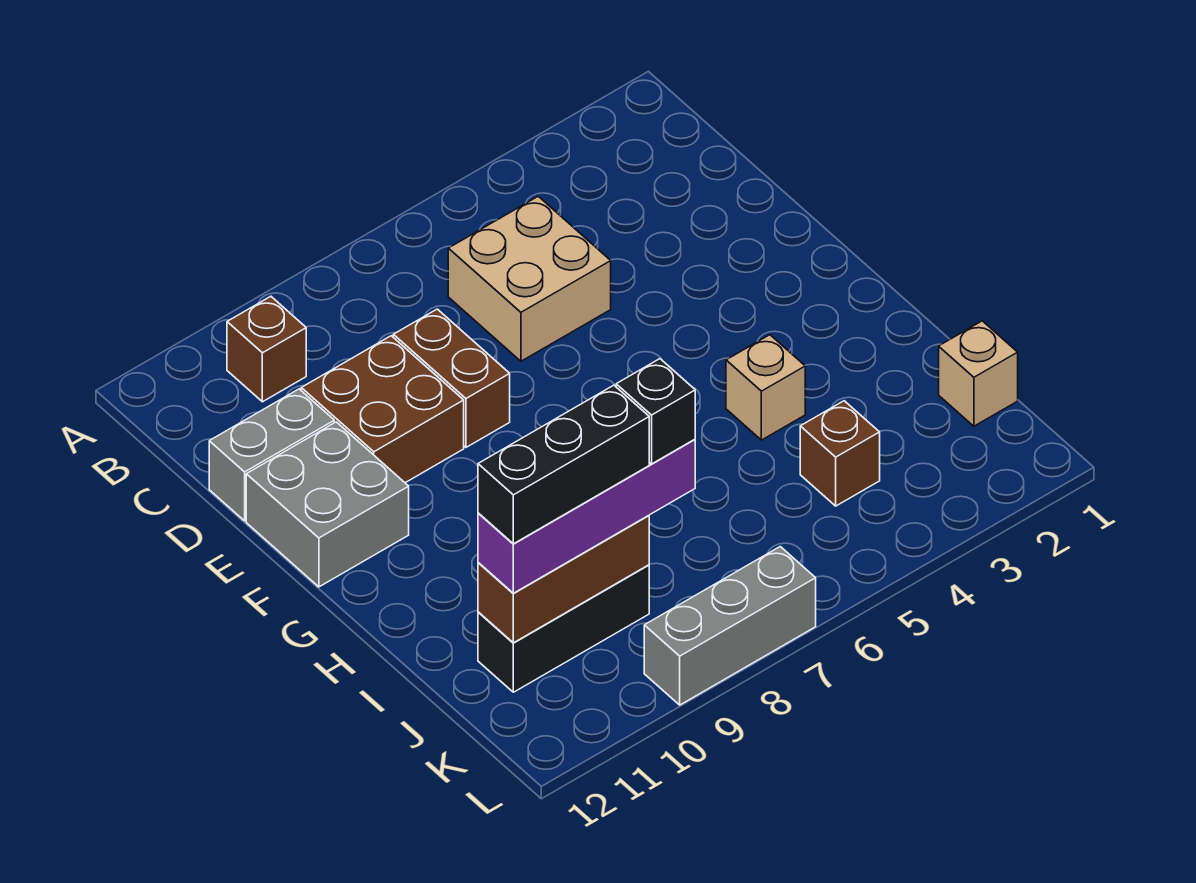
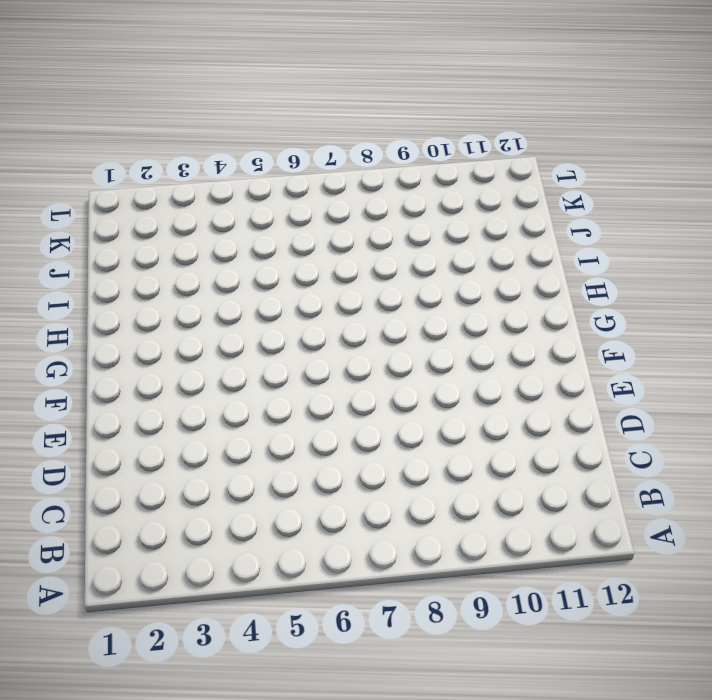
none -> brown brick B10 level 1
none -> tan brick C5:D6 level 1
none -> brown brick D8:E8 level 1

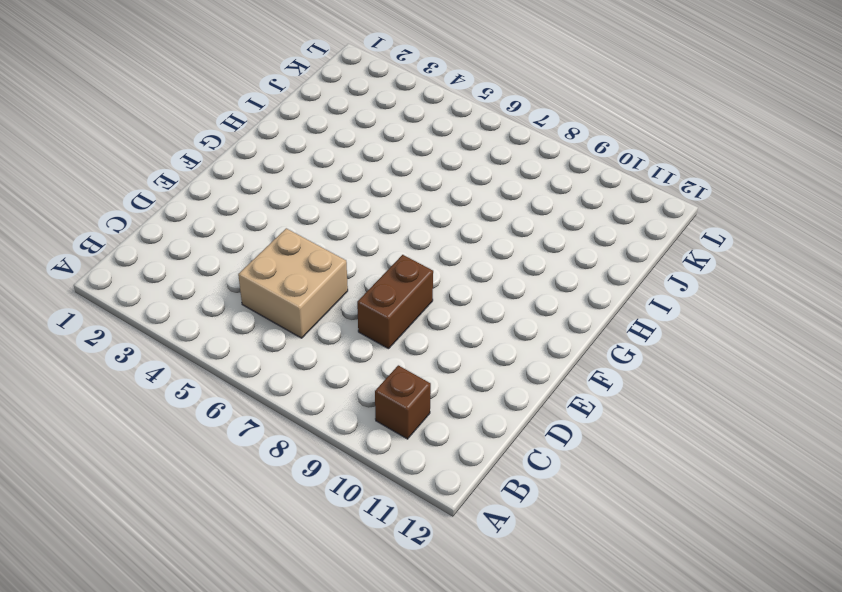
none -> brown brick D9:E10 level 1
none -> grey brick D11:D12 level 1
none -> grey brick E11:F12 level 1

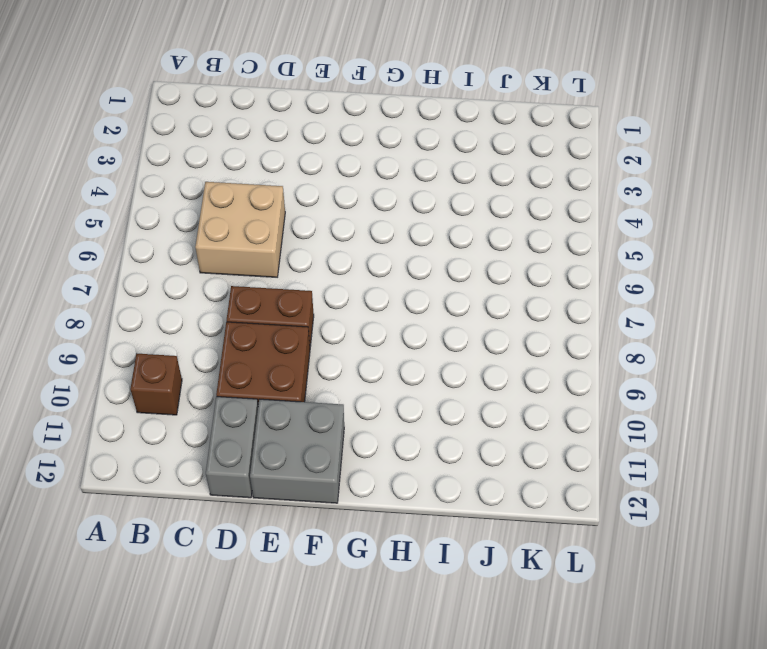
none -> tan brick H4 level 1
none -> tan brick J1 level 1
none -> brown brick J4 level 1

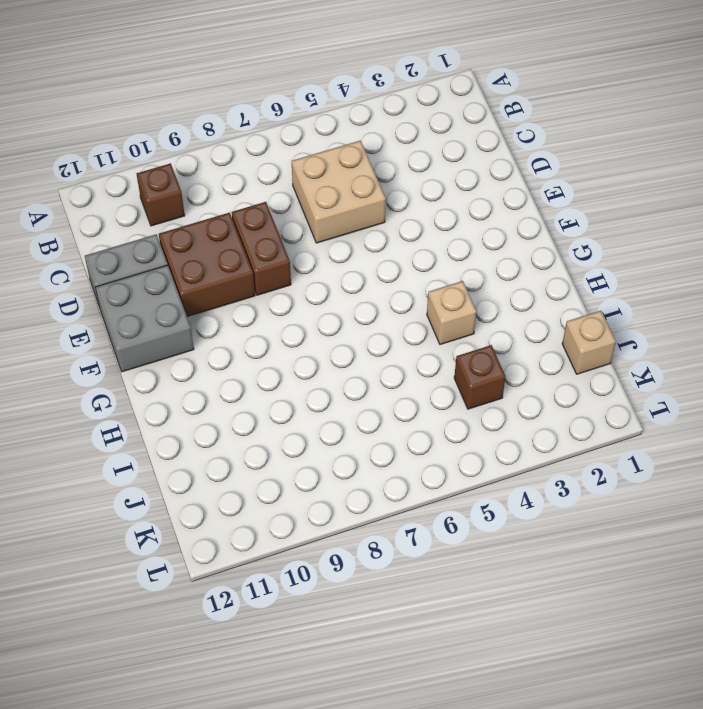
none -> black brick J9:J11 level 1
none -> grey brick L7:L9 level 1
none -> brown brick J9:J11 level 2

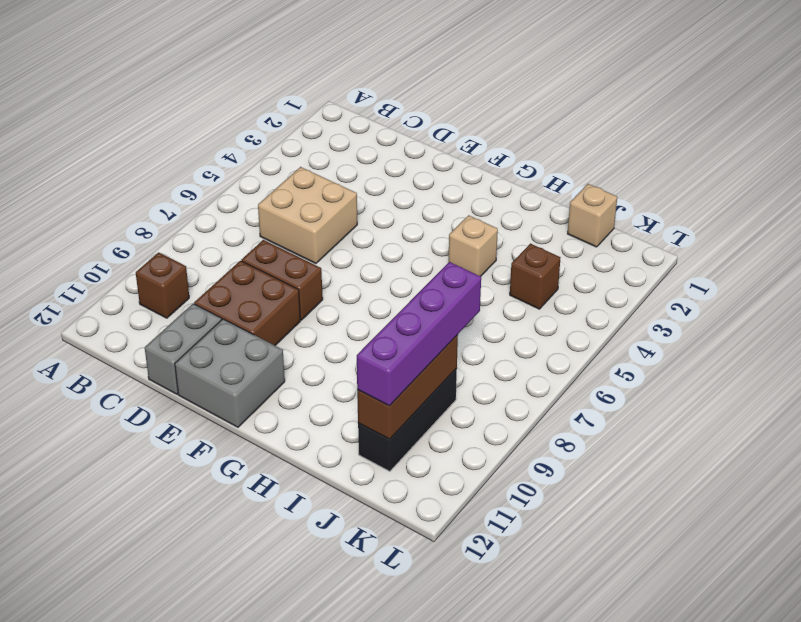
none -> grey brick L7:L9 level 1
none -> black brick J8 level 4
none -> black brick J9:J11 level 4

